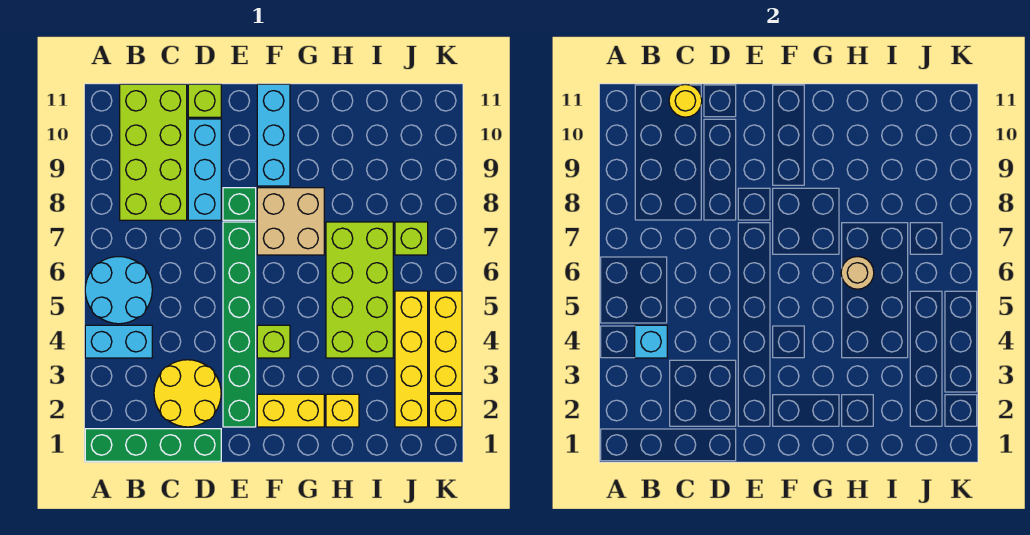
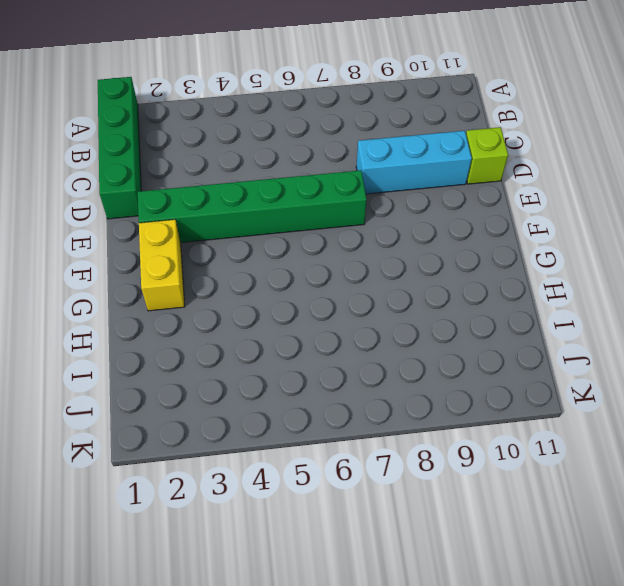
none -> cyan brick A4:B4 level 1
none -> cyan round brick A5:B6 level 1
none -> lime brick B8:C11 level 1

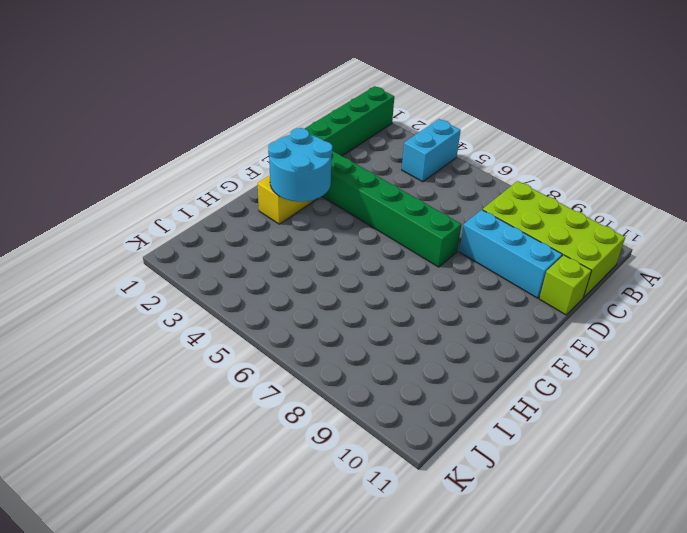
cyan round brick F2:G3 level 2 -> cyan round brick A5:B6 level 1
none -> yellow round brick C2:D3 level 1
none -> green brick E8 level 1
none -> lime brick F4 level 1

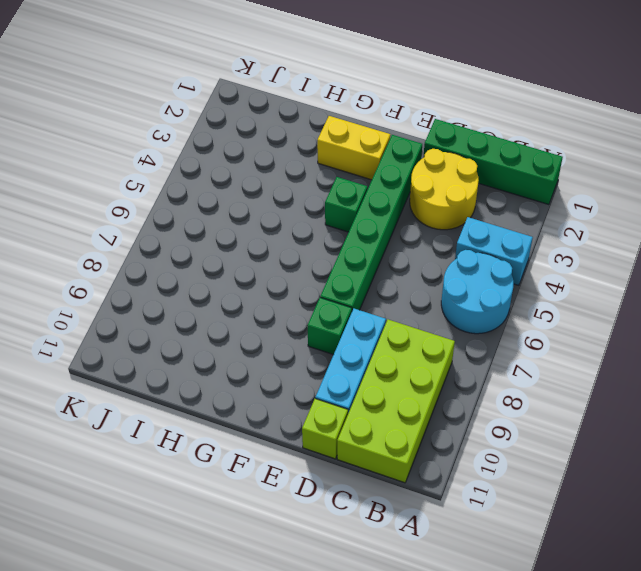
green brick F4 level 1 -> lime brick F4 level 1
none -> tan brick F7:G8 level 1
none -> cyan brick F9:F11 level 1
none -> yellow brick H2 level 1

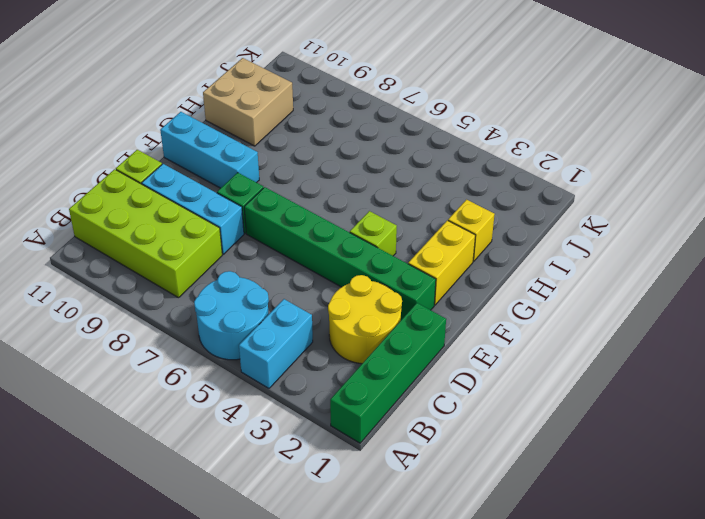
tan brick H10:I11 level 1 -> tan brick F7:G8 level 1
none -> lime brick H4:I7 level 1
none -> yellow brick J2:J5 level 1
none -> lime brick J7 level 1

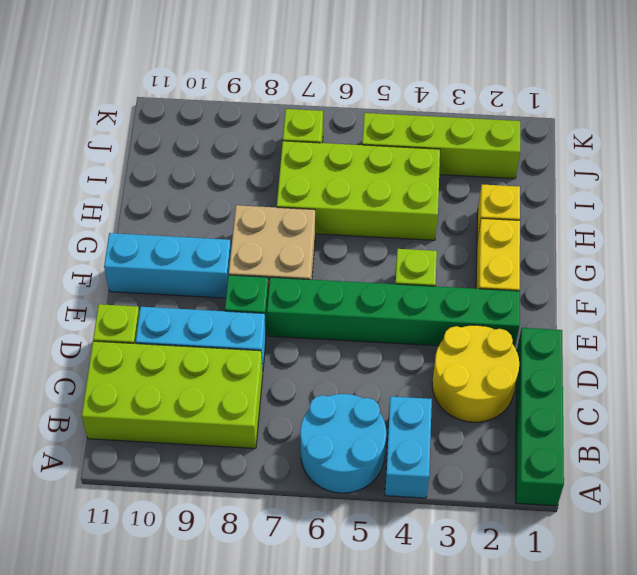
lime brick J2:J5 level 1 -> yellow brick J2:J5 level 1
none -> yellow brick K2 level 1
none -> yellow brick K3:K5 level 1
none -> cyan brick B4 level 2

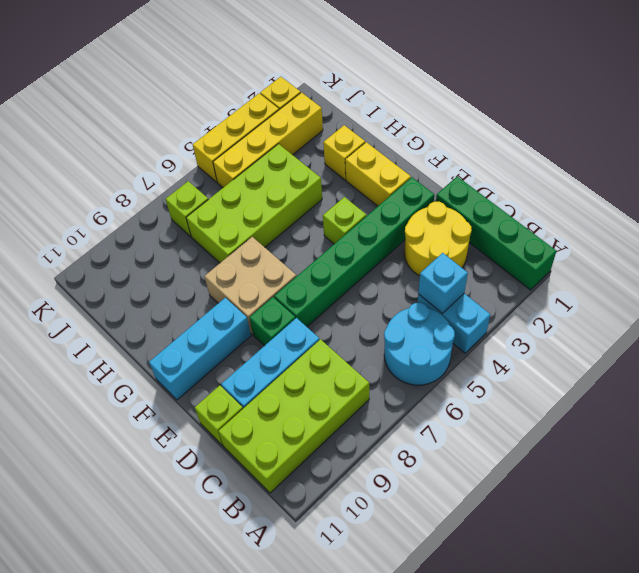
none -> yellow round brick C11 level 2
none -> tan round brick H6 level 2

